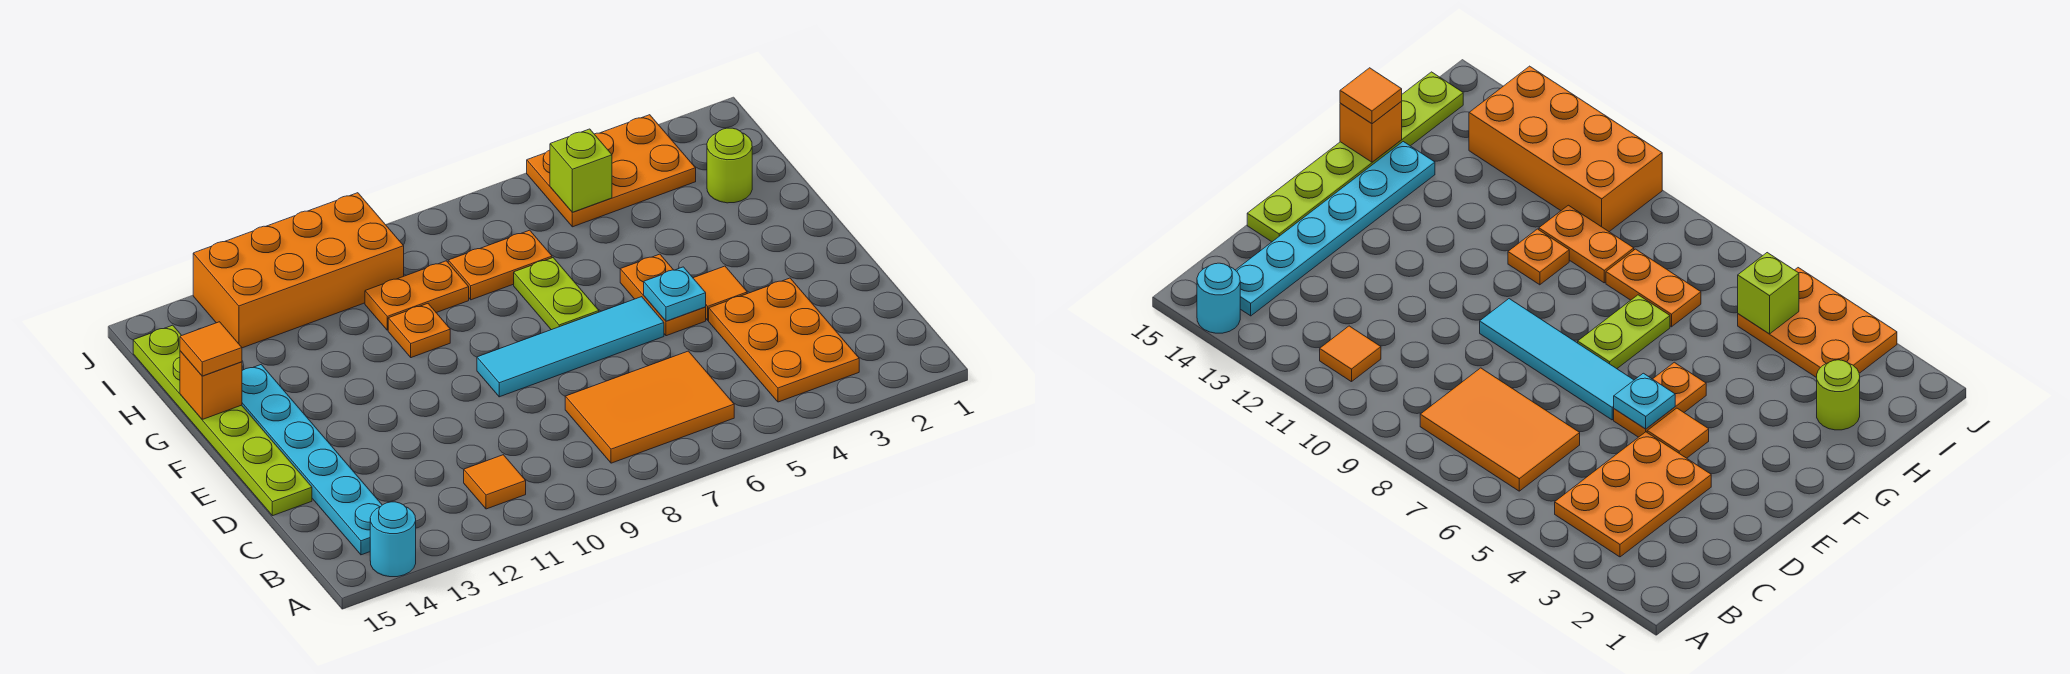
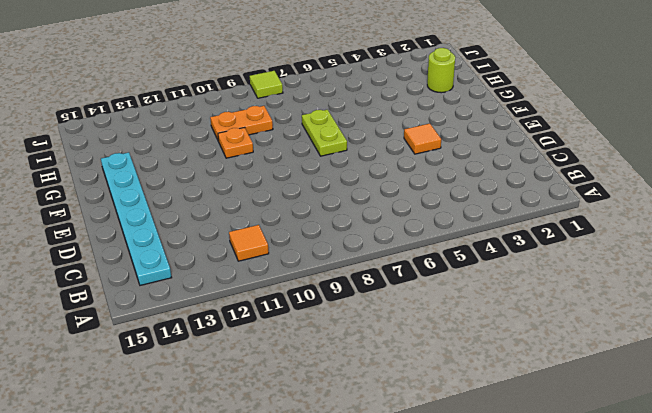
lime tile J8 level 1 -> none
none -> cyan round brick A14 level 1
none -> orange plate B3:D4 level 1
none -> orange tile B6:C8 level 1

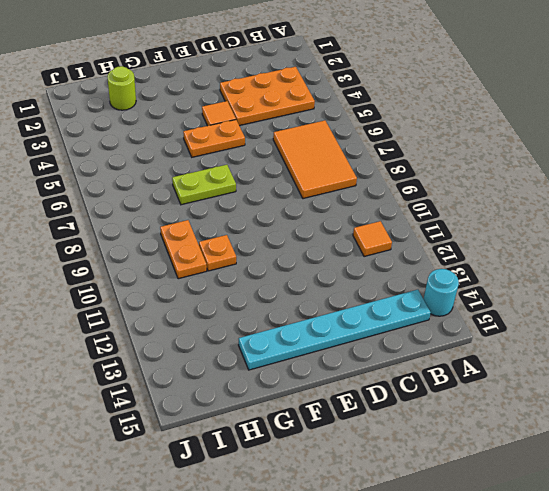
none -> lime plate D15:I15 level 1
none -> cyan tile E6:E9 level 1
none -> orange plate H7:H8 level 1

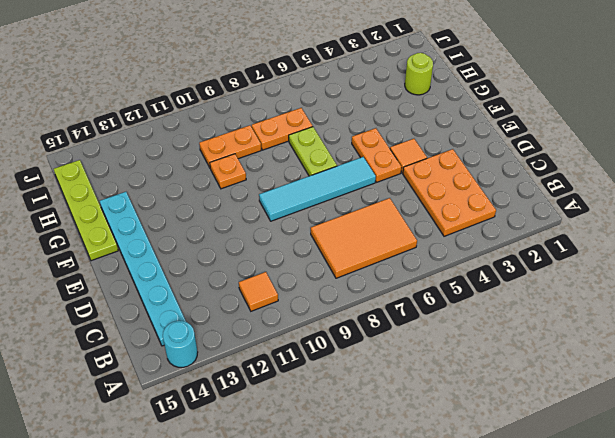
lime plate F15:I15 level 1 -> lime plate D15:I15 level 1
none -> orange plate I3:J5 level 1
none -> orange brick I10:J13 level 1
none -> cyan plate E5 level 2

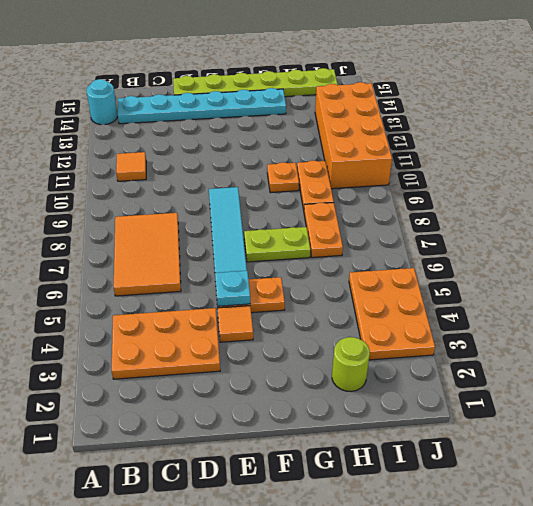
none -> orange brick G15 level 2
none -> lime brick I5 level 2
none -> orange tile G15 level 3

